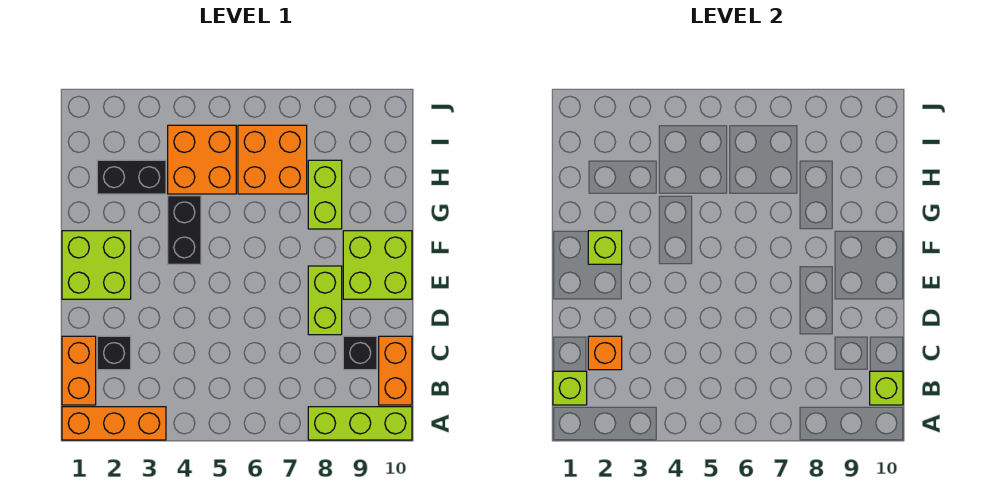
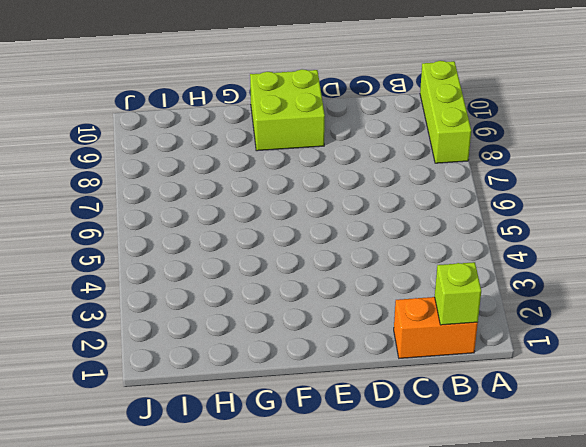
none -> orange brick A1:A3 level 1
none -> orange brick B10:C10 level 1
none -> black brick C2 level 1

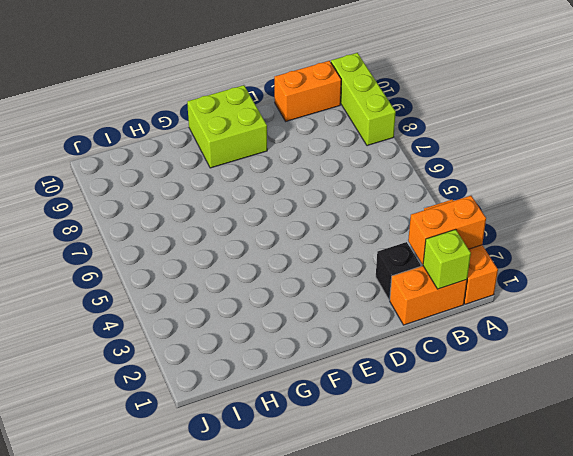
orange brick A2:B2 level 2 -> none
none -> black brick C9 level 1
none -> lime brick D8:E8 level 1
none -> lime brick E1:F2 level 1

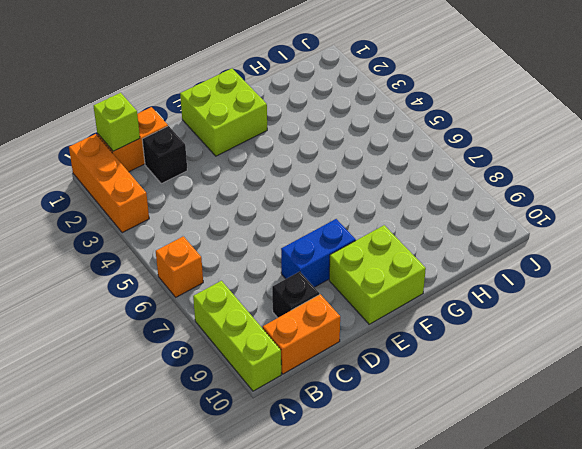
orange brick A6 level 1 -> orange brick C2 level 2
blue brick D8:E8 level 1 -> lime brick D8:E8 level 1
none -> black brick F4:G4 level 1
none -> lime brick G8:H8 level 1
none -> black brick H2:H3 level 1

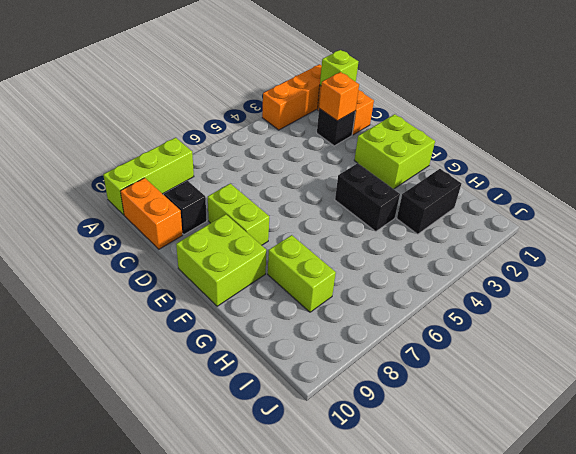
none -> orange brick H4:I5 level 1
none -> orange brick H6:I7 level 1
none -> lime brick B10 level 2

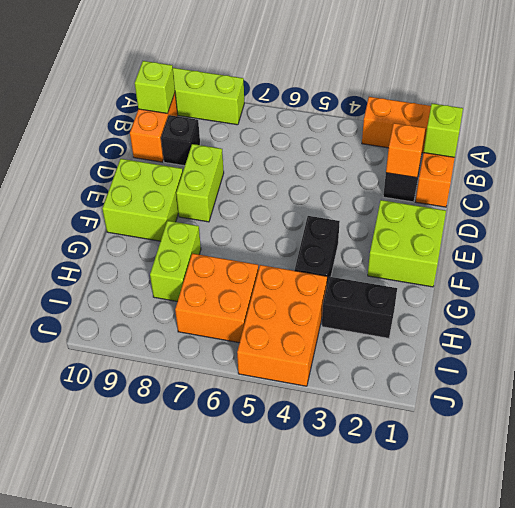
orange brick H4:J5 level 1 -> orange brick H4:I5 level 1
none -> lime brick F2 level 2

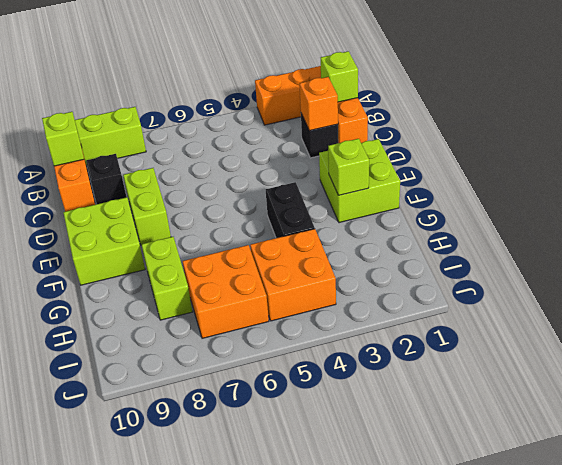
none -> black brick H2:H3 level 1

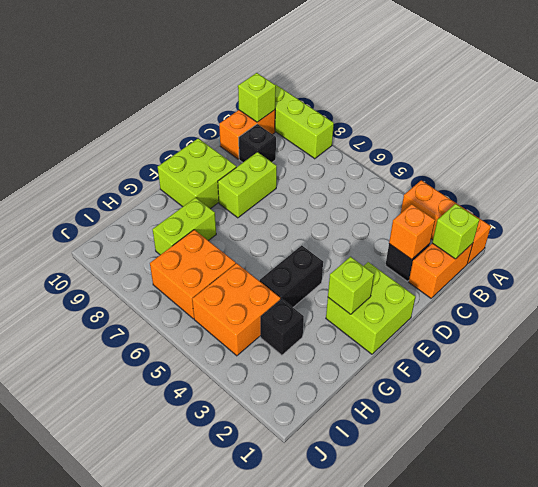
black brick H3 level 1 -> black brick H2:H3 level 1

